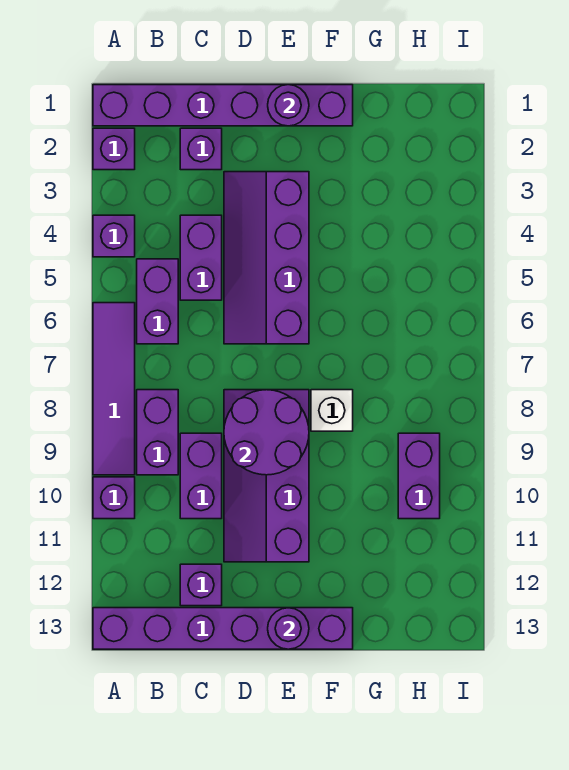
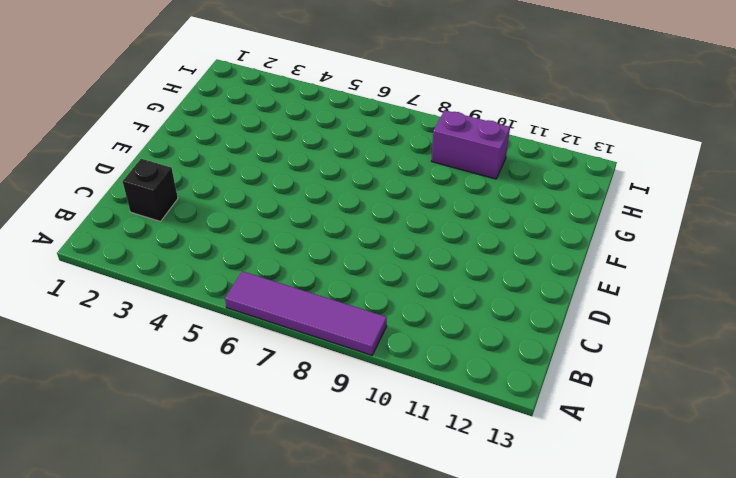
black brick C2 level 1 -> purple brick C2 level 1
none -> purple brick A1:F1 level 1
none -> purple brick A2 level 1
none -> purple brick A4 level 1

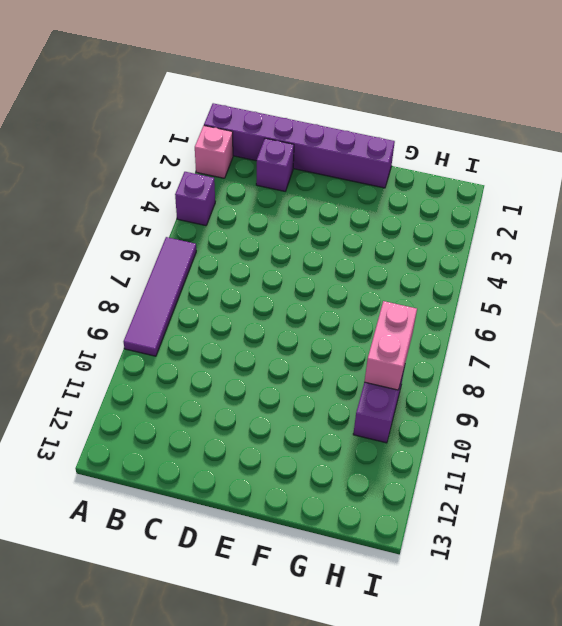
pink brick A2 level 1 -> purple brick A2 level 1
pink brick H8:H9 level 2 -> none
none -> purple brick A10 level 1
none -> purple brick A13:F13 level 1
none -> purple brick B5:B6 level 1

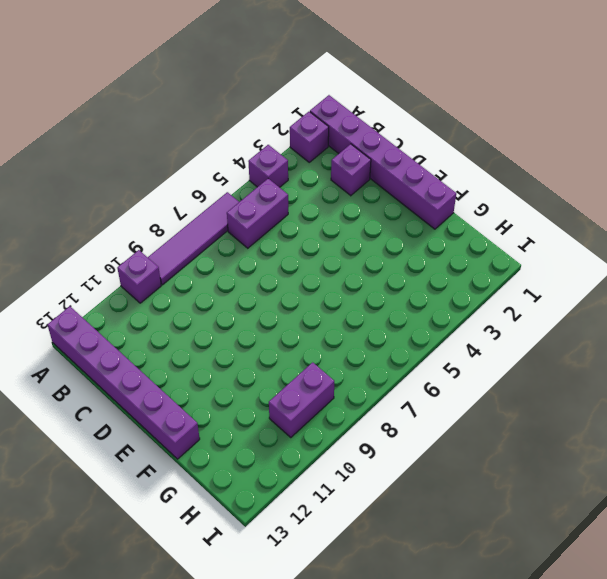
none -> purple brick B8:B9 level 1
none -> purple brick C4:C5 level 1
none -> purple brick C9:C10 level 1

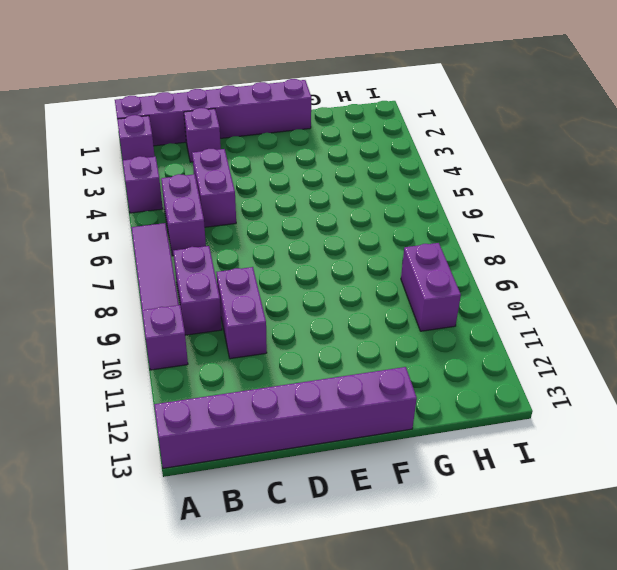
none -> purple brick C12 level 1
none -> purple slope D3:E6 level 1 top E
none -> purple slope D8:E11 level 1 top E

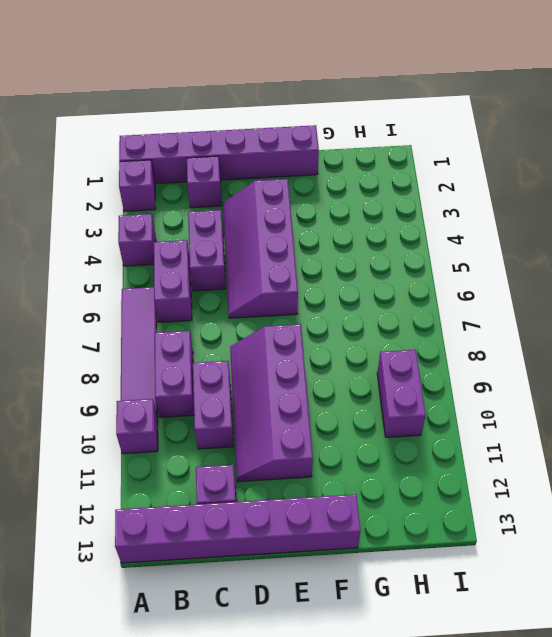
none -> white brick F8 level 1
none -> purple round brick D8:E9 level 2
none -> purple round brick E1 level 2

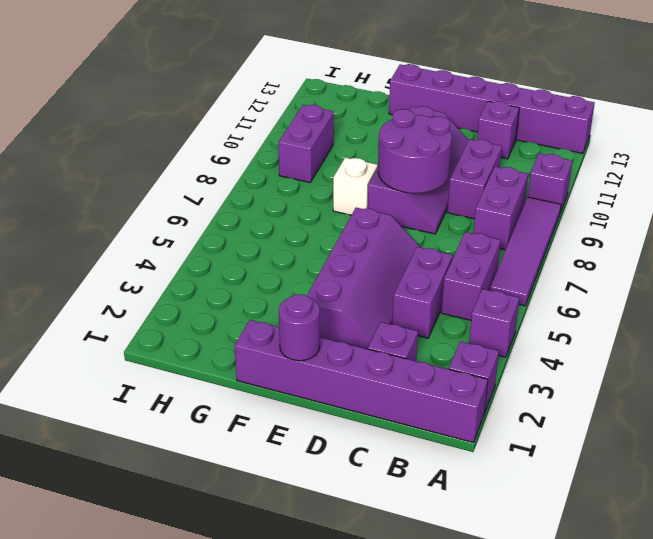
none -> purple round brick E13 level 2

